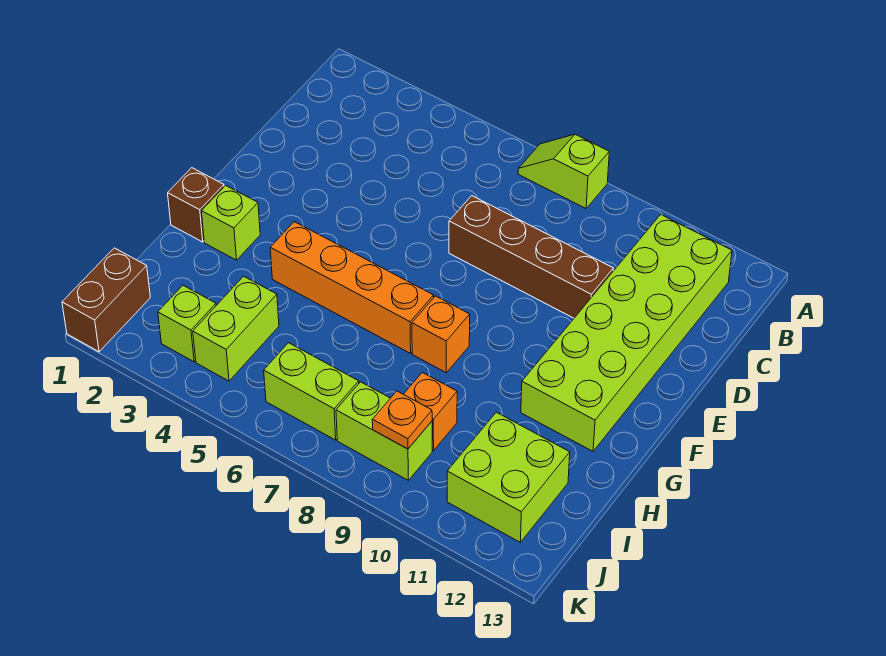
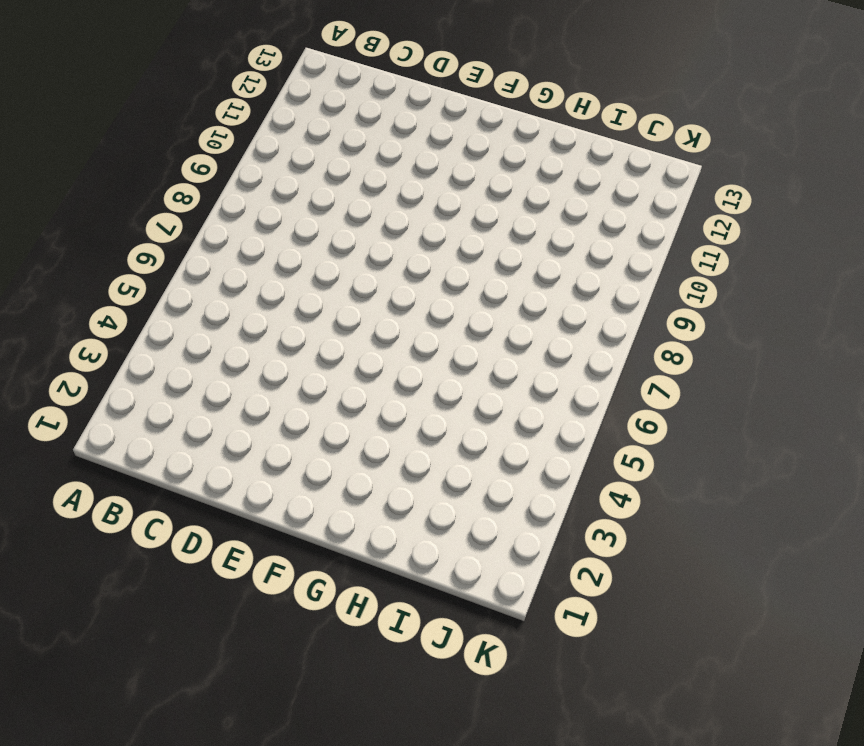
none -> lime slope A7:A8 level 1 top 8
none -> lime brick B11:G12 level 1
none -> brown brick D7:D10 level 1

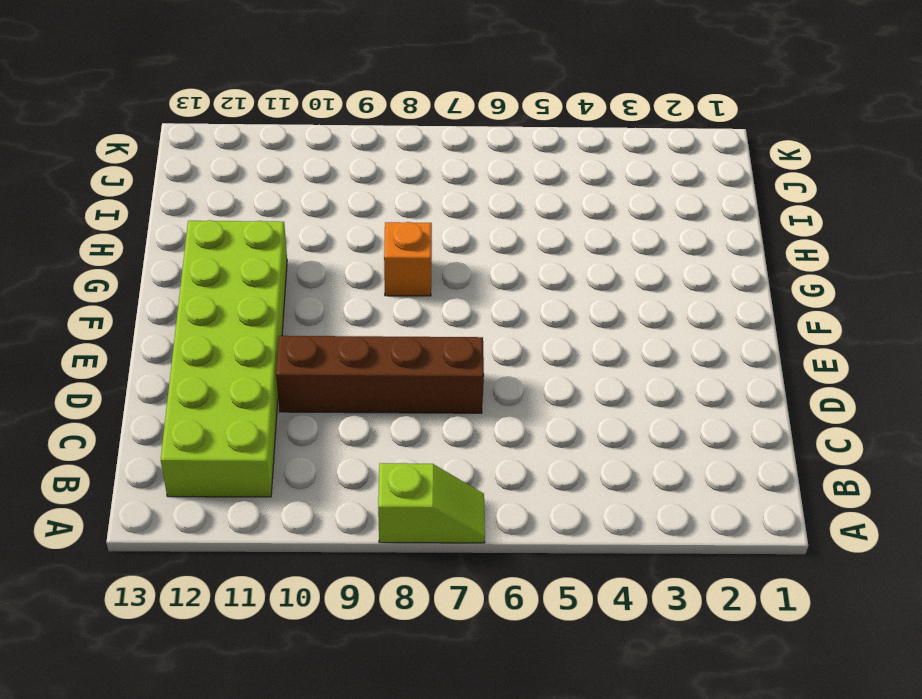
none -> brown brick G1 level 1
none -> lime brick G2 level 1
none -> orange brick G4:G7 level 1

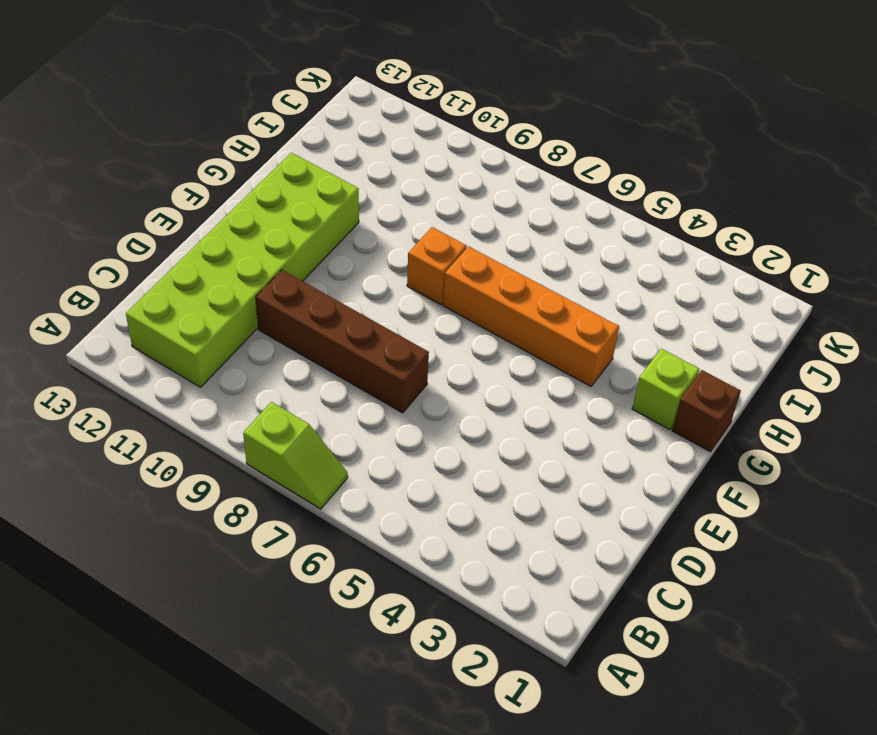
none -> lime brick I4:J4 level 1
none -> orange brick I9 level 1
none -> lime brick I11:J12 level 1

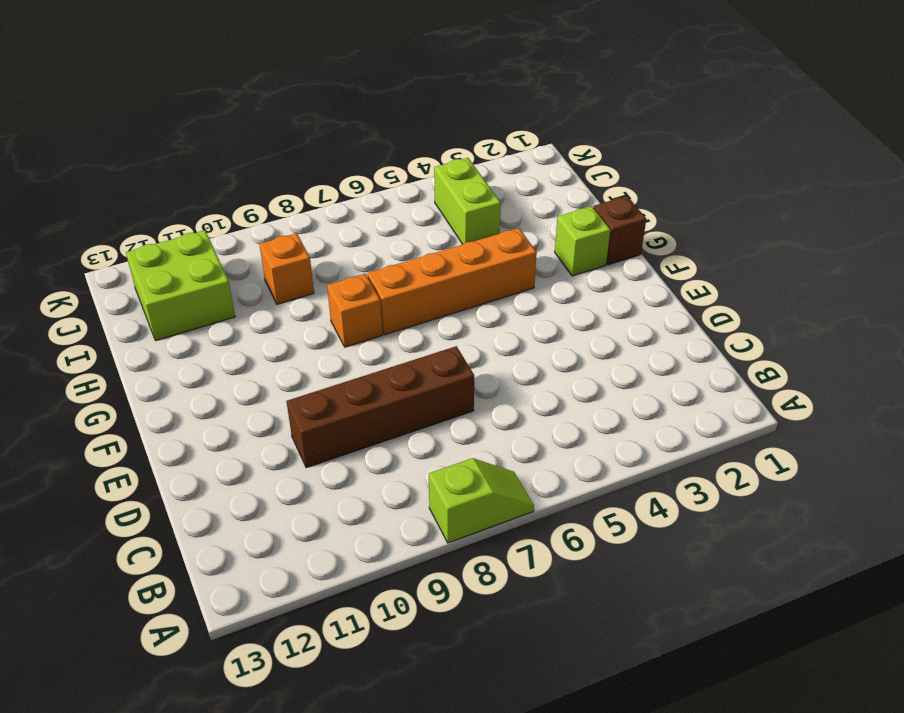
none -> lime brick B11:G12 level 1
none -> brown brick J1:K1 level 1
none -> lime brick J3 level 1

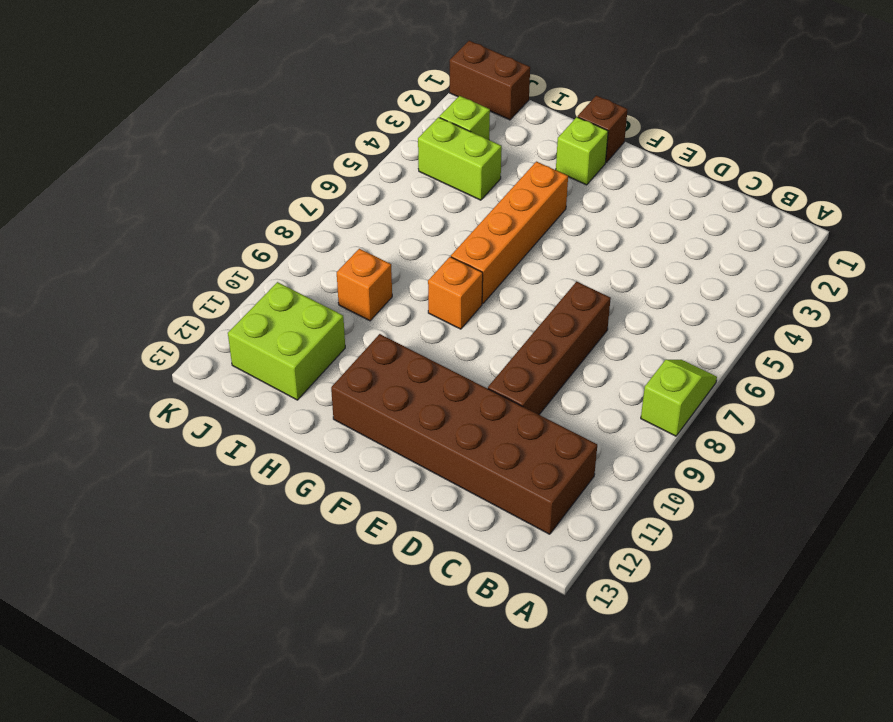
brown brick B11:G12 level 1 -> lime brick B11:G12 level 1
none -> lime brick J6:J7 level 1
none -> lime brick J8:J9 level 1
none -> orange plate J9 level 2

